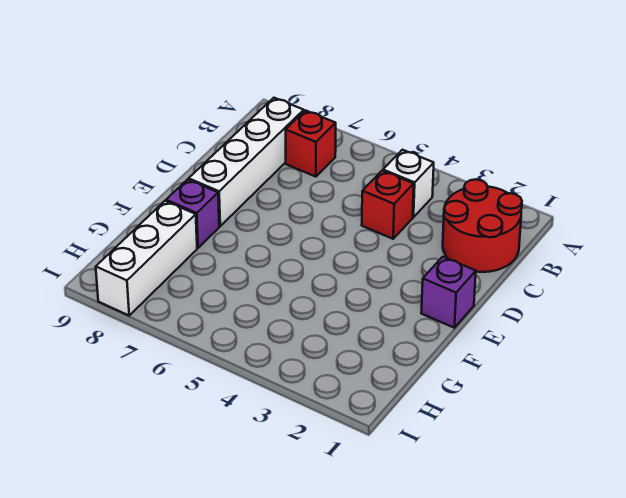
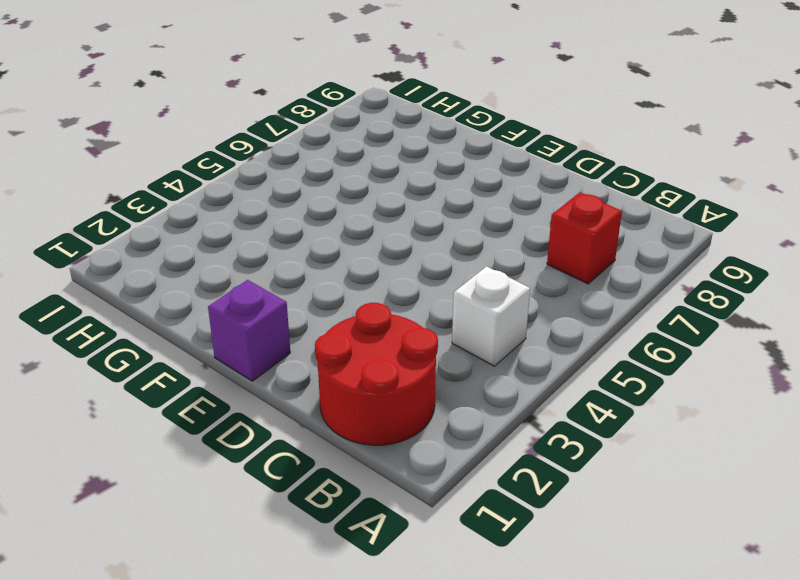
none -> white brick B8:E8 level 1
none -> red brick C4 level 1

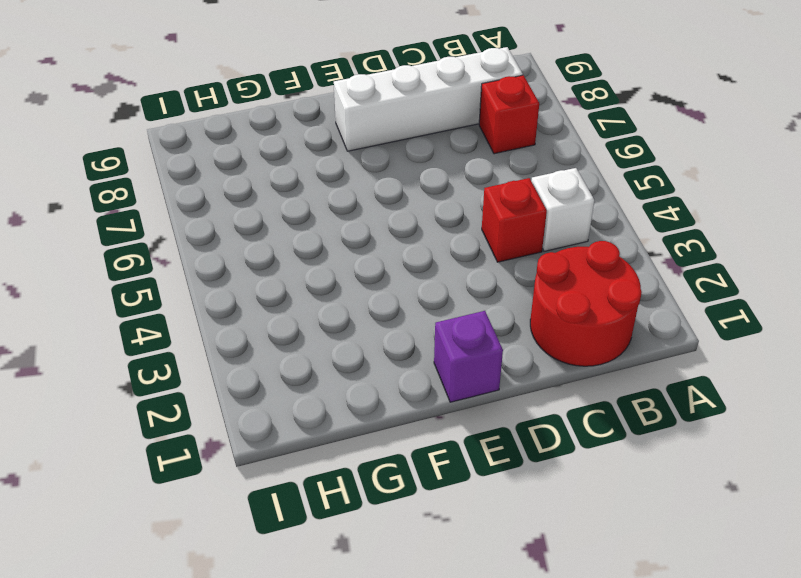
none -> purple brick F8 level 1
none -> white brick G8:I8 level 1

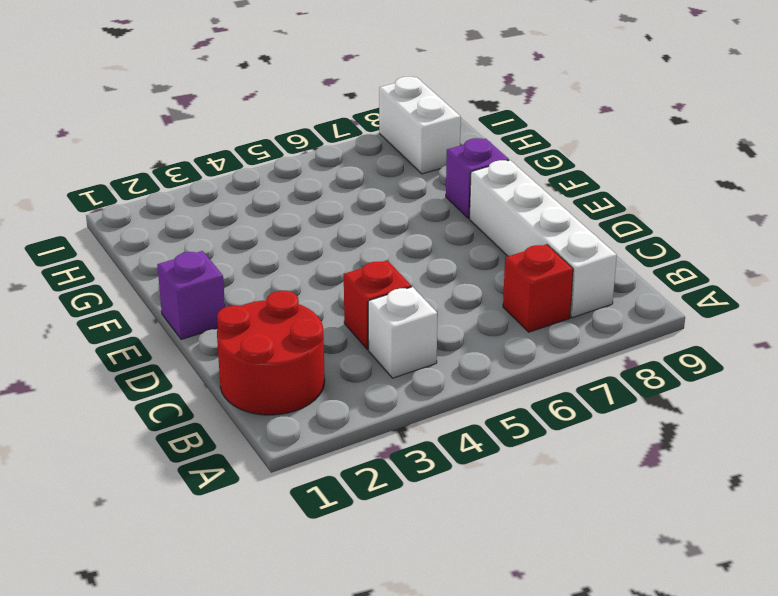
white brick H8:I8 level 1 -> white brick G8:I8 level 1

